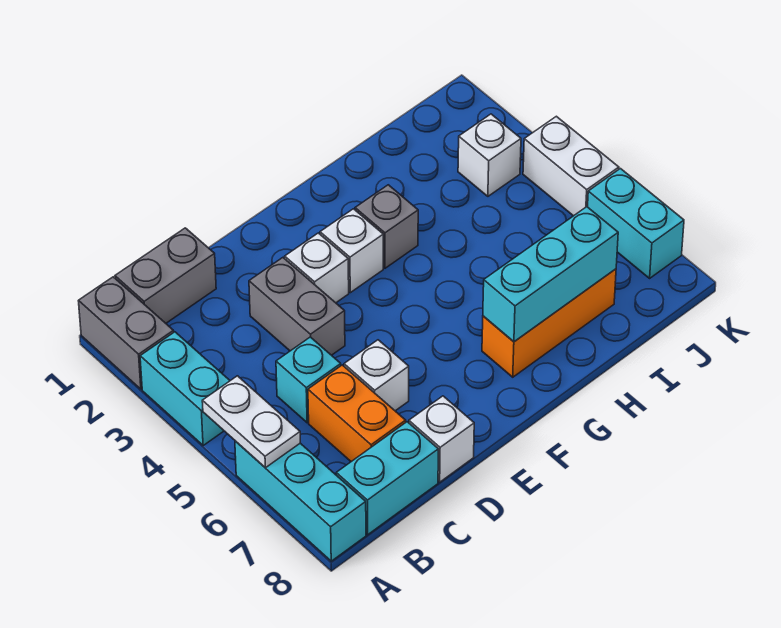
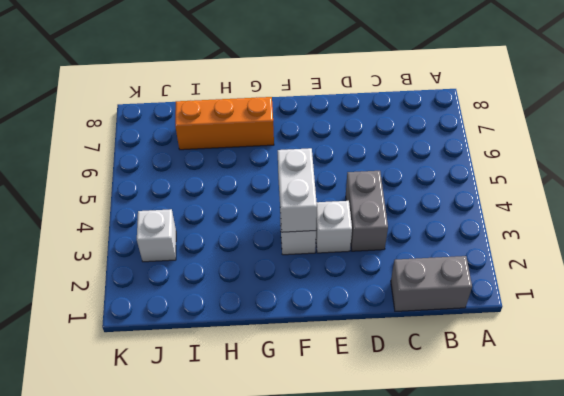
white brick F3:F4 level 2 -> white brick K4:K5 level 1
none -> grey brick A1:A2 level 1
none -> cyan brick A3:A4 level 1
none -> cyan brick A6:A8 level 1

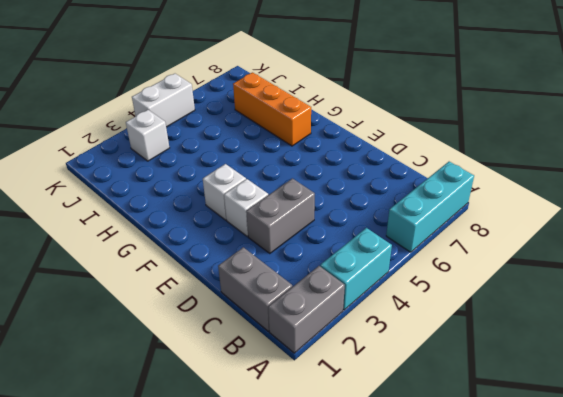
none -> cyan brick B8:C8 level 1
none -> cyan brick C5 level 1
none -> orange brick C6:C7 level 1

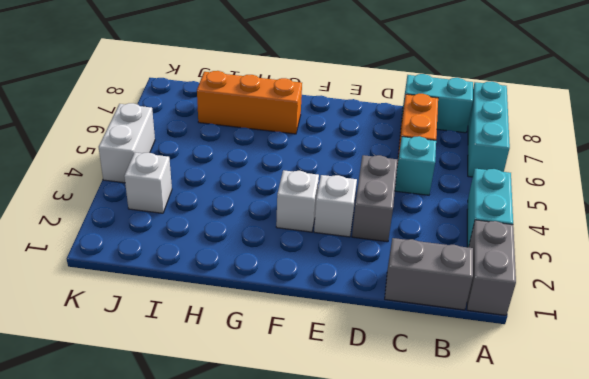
none -> white brick D6 level 1
none -> white brick D8 level 1
none -> grey brick G3 level 1

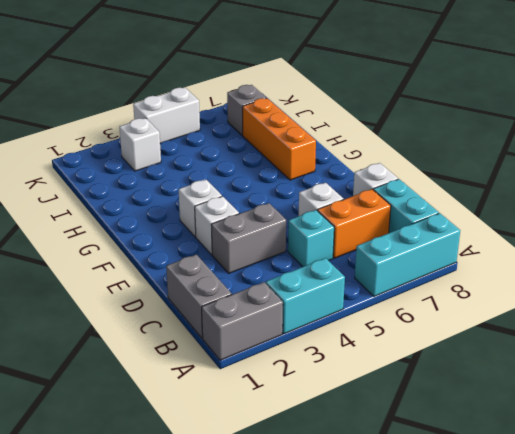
grey brick J7 level 1 -> grey brick G3 level 1
none -> cyan brick K6:K7 level 1
none -> white plate A5:A6 level 2
none -> cyan brick G7:I7 level 2

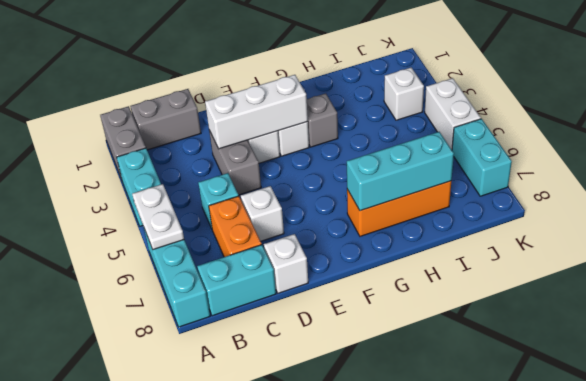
white brick D3:F3 level 2 -> none

